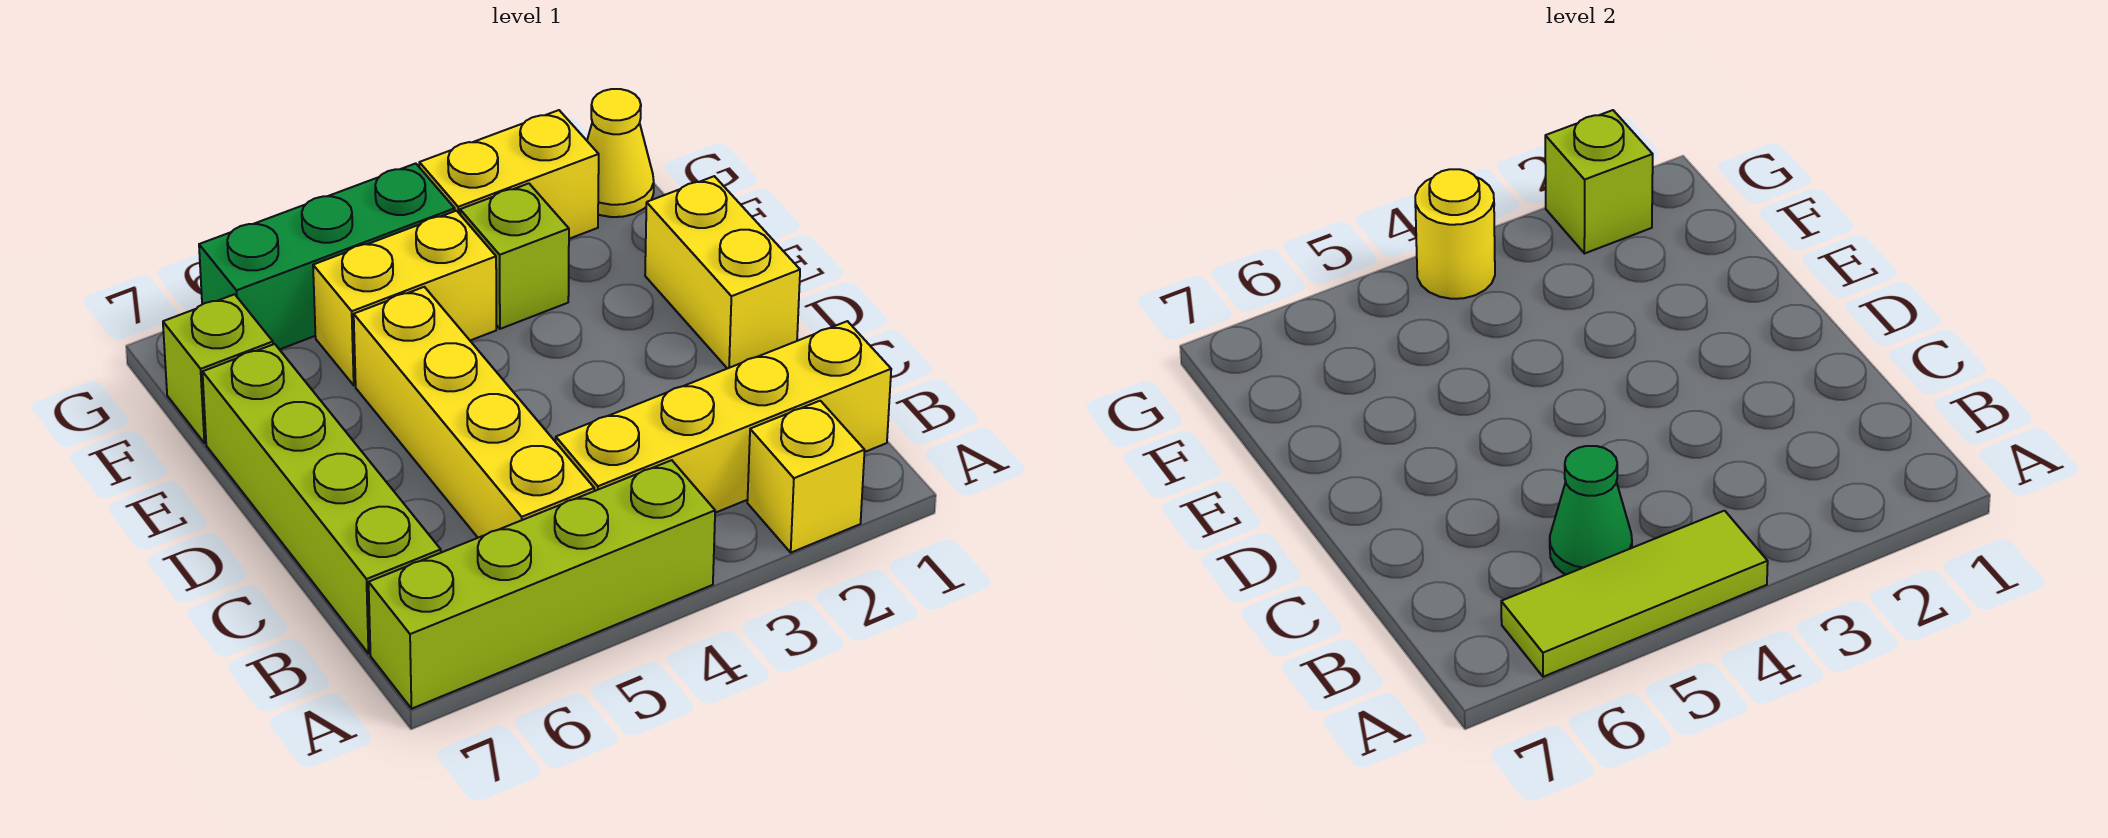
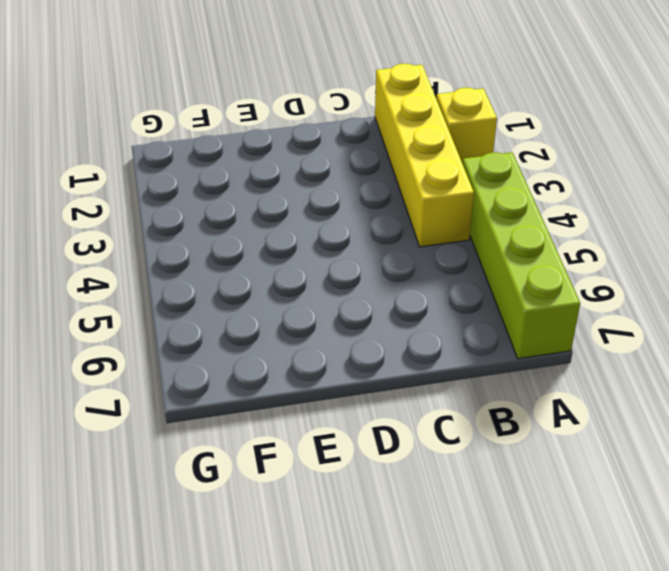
none -> yellow brick B5:E5 level 1
none -> lime brick B7:E7 level 1
none -> yellow brick D1:E1 level 1

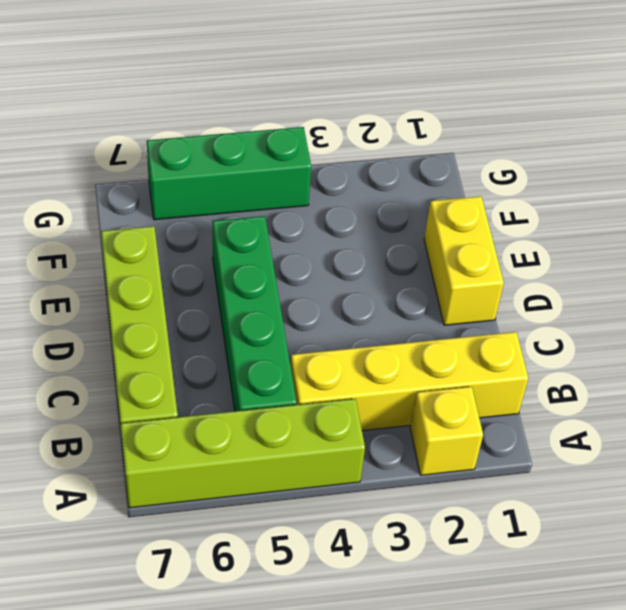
green brick B5:E5 level 1 -> yellow brick B5:E5 level 1
none -> lime brick F3 level 1
none -> yellow brick F4:F5 level 1
none -> lime brick F7 level 1

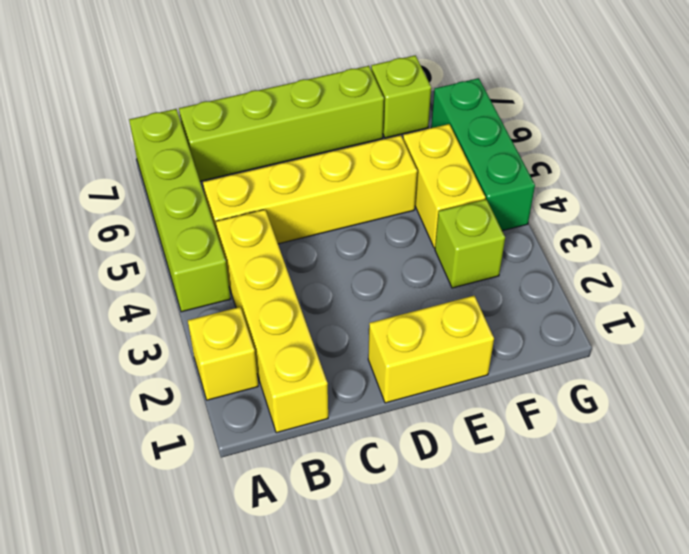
none -> yellow cone G1 level 1
none -> yellow brick G2:G3 level 1
none -> lime tile A4:A6 level 2

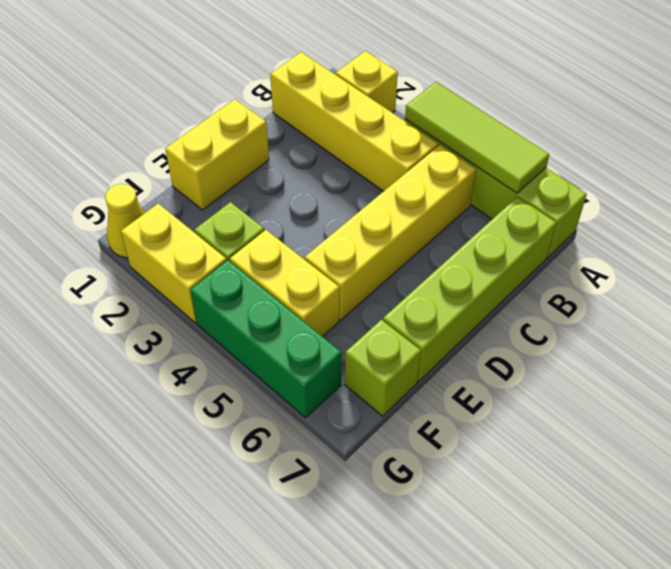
none -> green cone B5 level 2
none -> lime brick G2 level 2
none -> yellow round brick G4 level 2

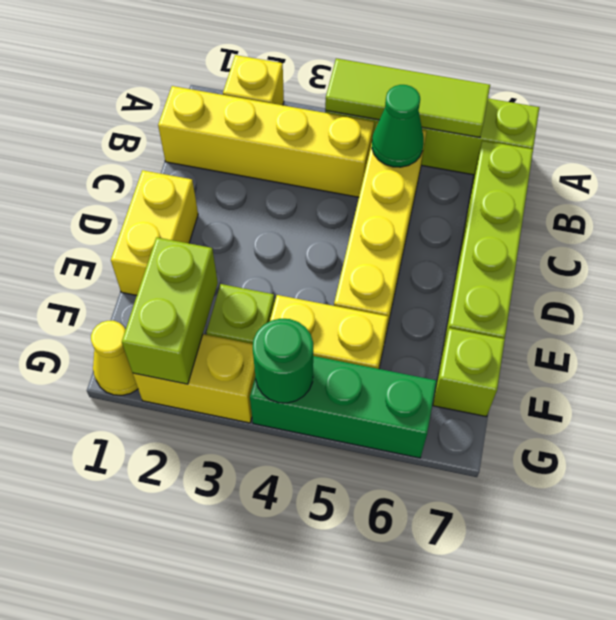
lime brick F2:G2 level 2 -> lime brick G2 level 2
green round brick G4 level 2 -> yellow round brick G4 level 2

